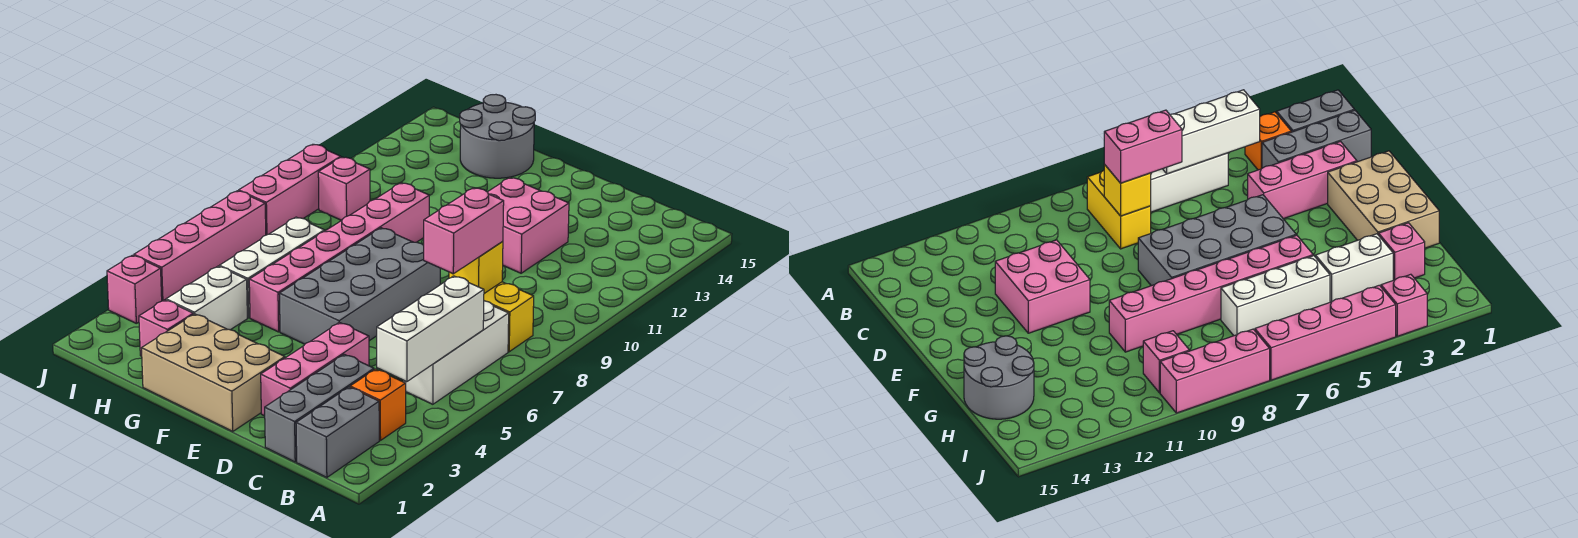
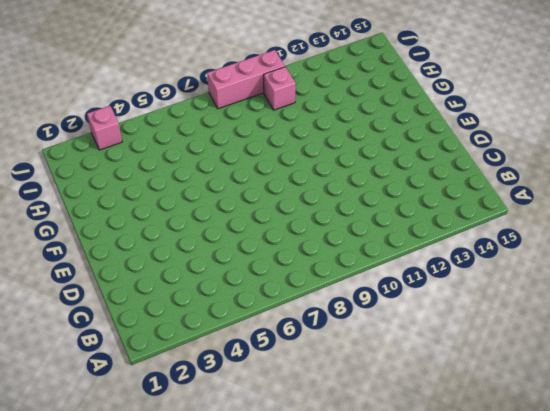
none -> grey brick B1:B2 level 1
none -> orange brick B3 level 1
none -> white brick B5:B7 level 1

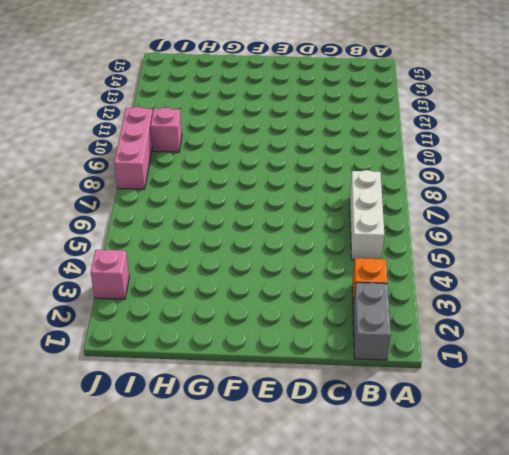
none -> yellow brick B8:C8 level 1
none -> grey brick C1:C3 level 1
none -> pink brick D2:D4 level 1

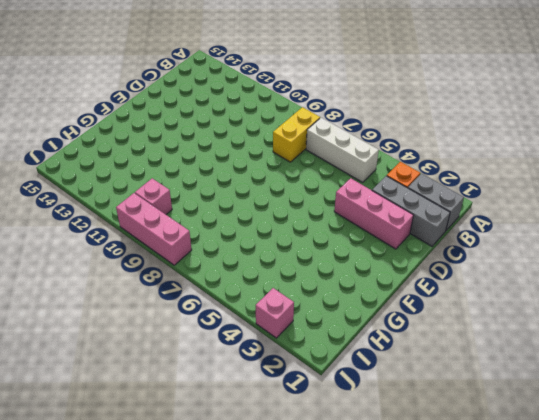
none -> pink brick D11:E12 level 1
none -> tan brick E1:G2 level 1
none -> grey brick E5:F8 level 1

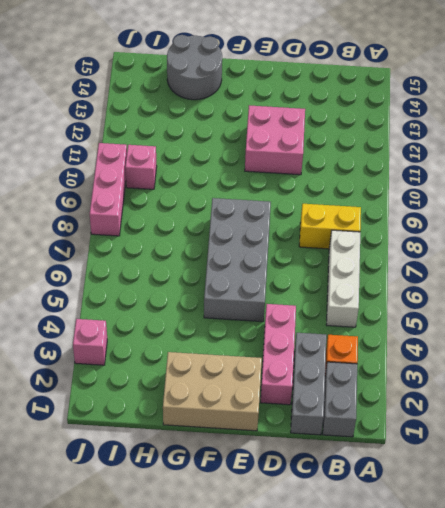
none -> pink brick G5:G10 level 1
none -> pink brick H2 level 1
none -> white brick H3:H4 level 1

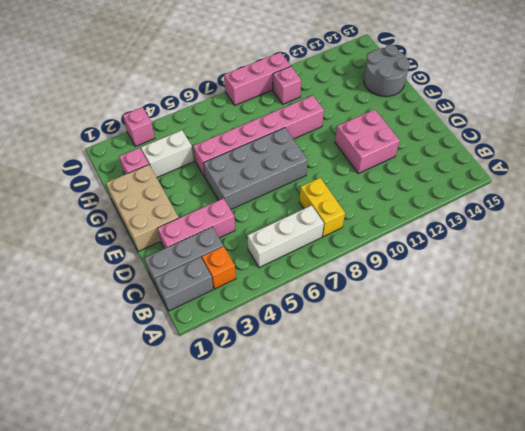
none -> white brick H5:H7 level 1
none -> pink brick J4:J7 level 1
none -> white brick B4:B6 level 2

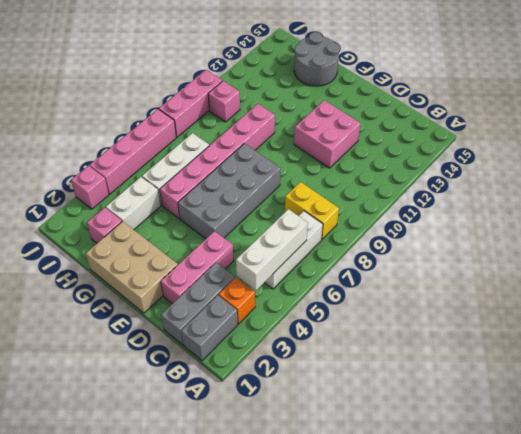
none -> yellow brick C8 level 2
none -> pink brick C7:C8 level 3

